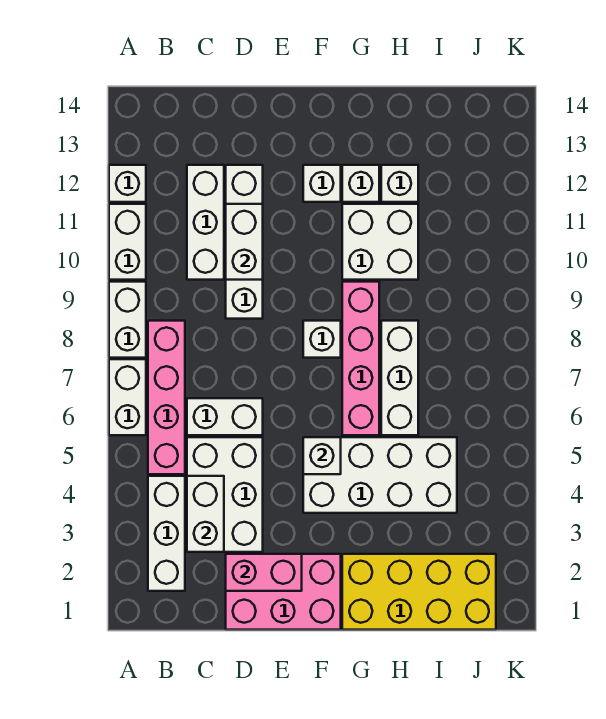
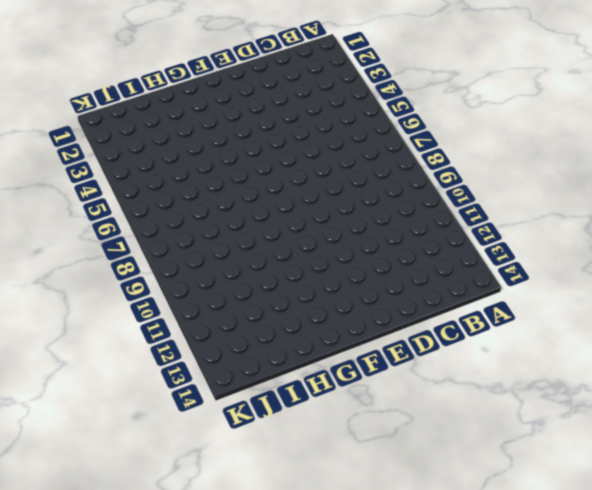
none -> white brick A6:A7 level 1
none -> white brick A8:A9 level 1
none -> white brick A10:A11 level 1

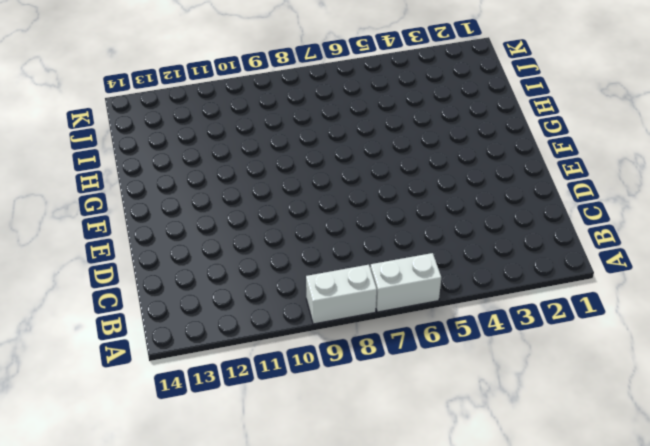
none -> white brick A10:A11 level 1
none -> white brick A12 level 1
none -> white brick B2:B4 level 1

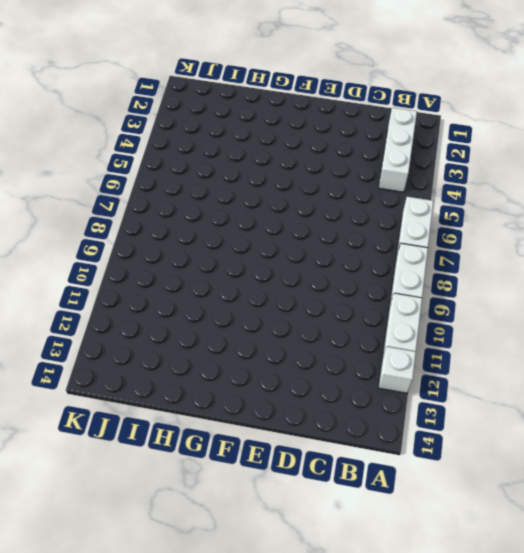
none -> pink brick B5:B8 level 1
none -> white brick C3:D5 level 1
none -> white brick C6:D6 level 1

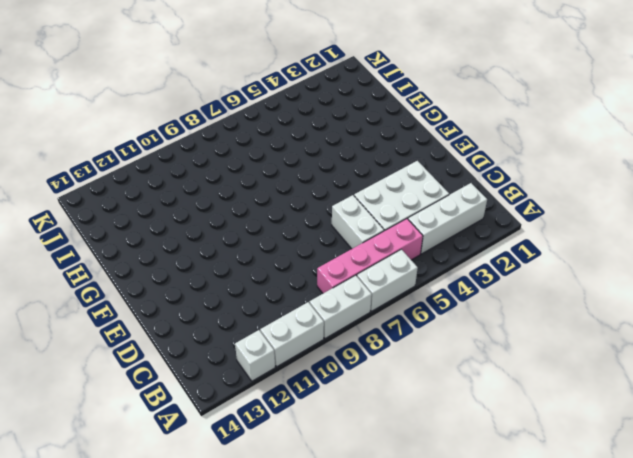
none -> white brick C10:C12 level 1
none -> pink brick D1:F2 level 1
none -> white brick D9:D12 level 1

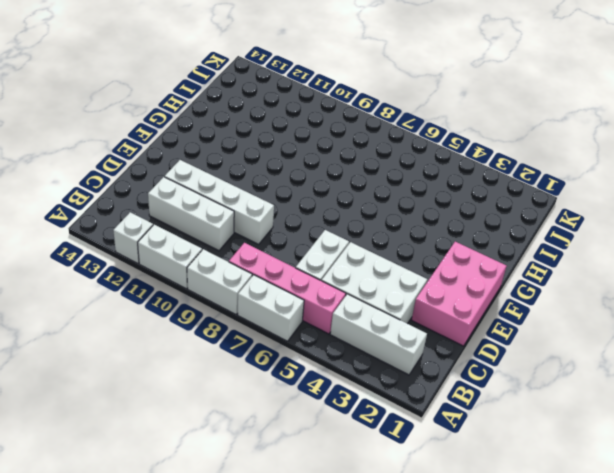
none -> white brick F4:I5 level 1
none -> white brick F8 level 1
none -> white brick F12 level 1

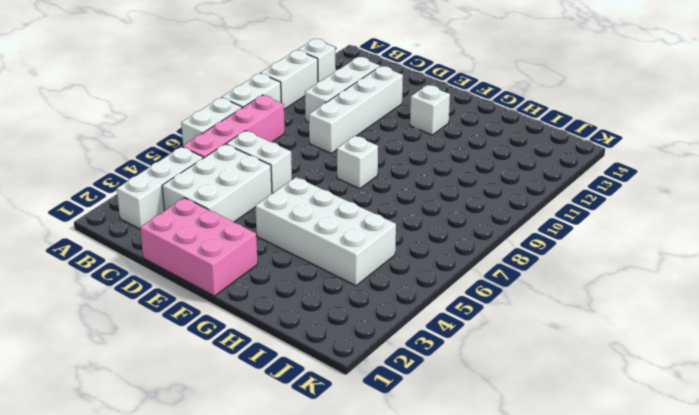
none -> yellow brick G1:J2 level 1
none -> pink brick G6:G9 level 1
none -> white brick G10:H11 level 1

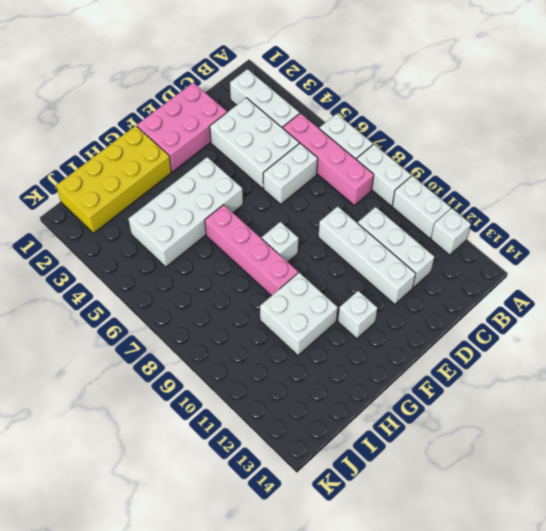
none -> white brick G12 level 1
none -> white brick H6:H8 level 1
none -> white brick H12 level 1

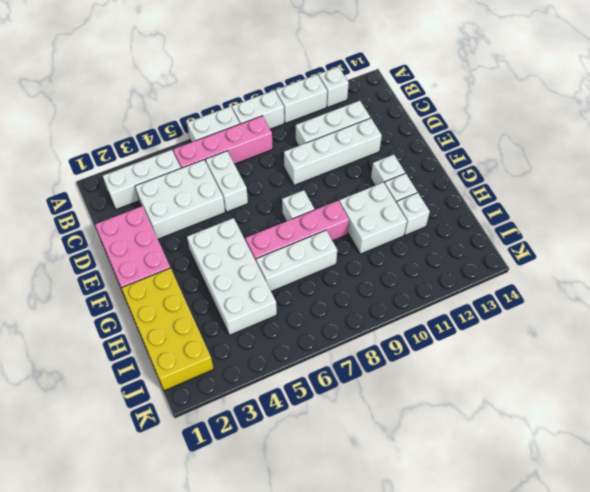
none -> white brick C3:C4 level 2
none -> pink brick D2:E2 level 2
none -> white brick D10:D11 level 2

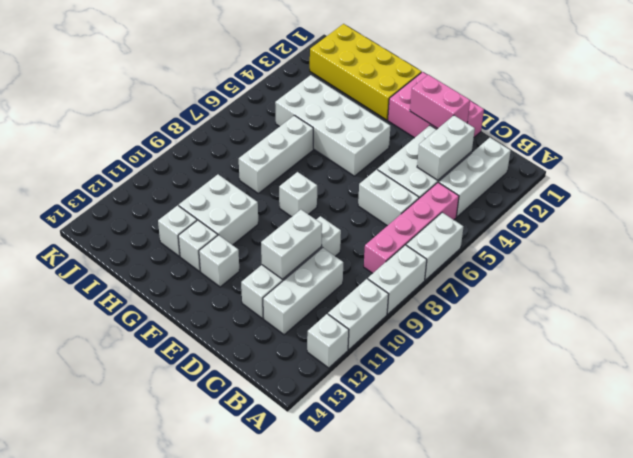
none -> pink brick G6:G9 level 1
none -> white brick F5 level 2

